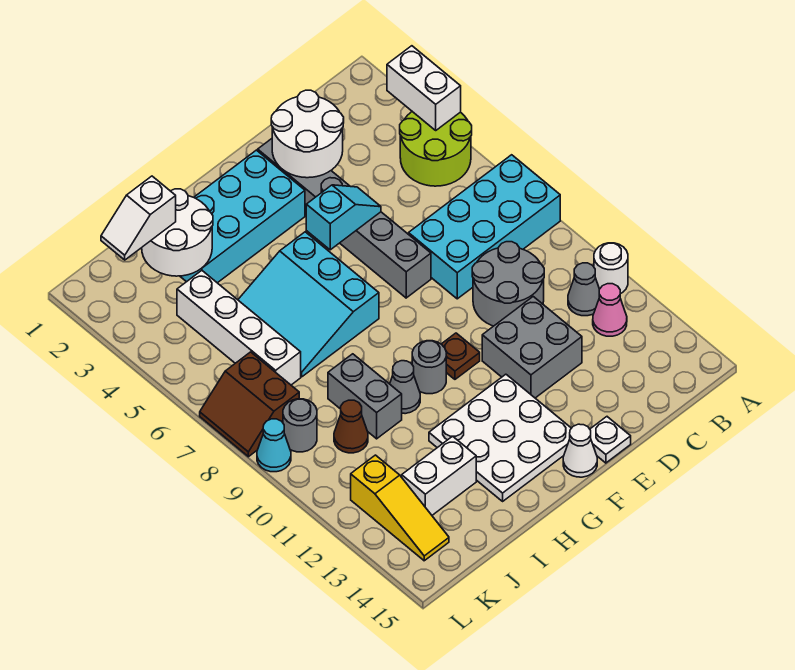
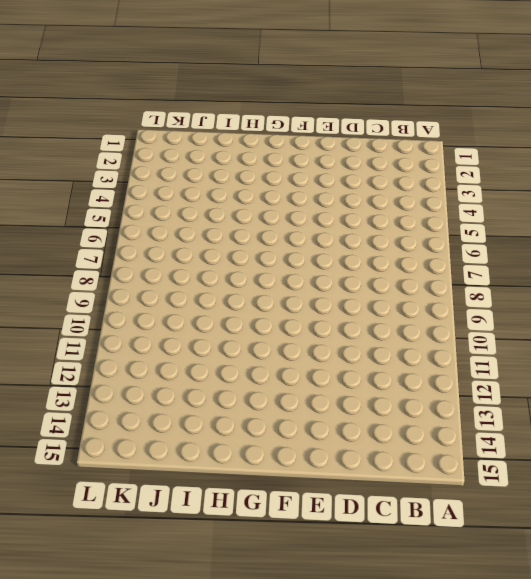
none -> lime round brick A4:B5 level 1
none -> cyan brick A7:D8 level 1
none -> white round brick A11 level 1

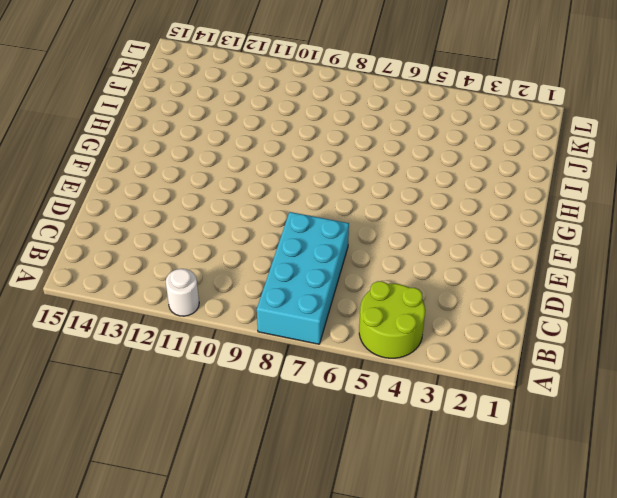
none -> grey cone B11 level 1
none -> pink cone B12 level 1
none -> grey round brick C9:D10 level 1

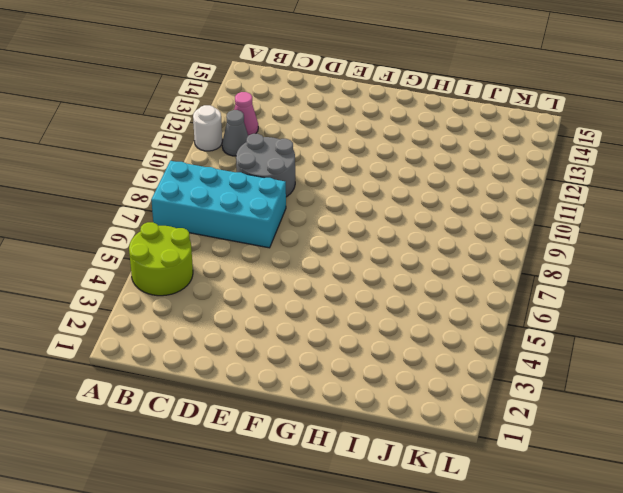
none -> grey brick D11:E12 level 1
none -> grey brick E2:E7 level 1
none -> white plate E15 level 1

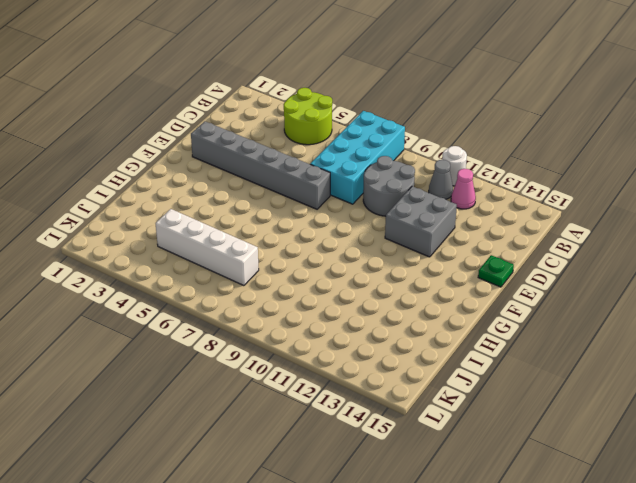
green plate E15 level 1 -> white plate E15 level 1
none -> cyan brick F2:I3 level 1
none -> brown plate F10 level 1
none -> white plate F12:H14 level 1

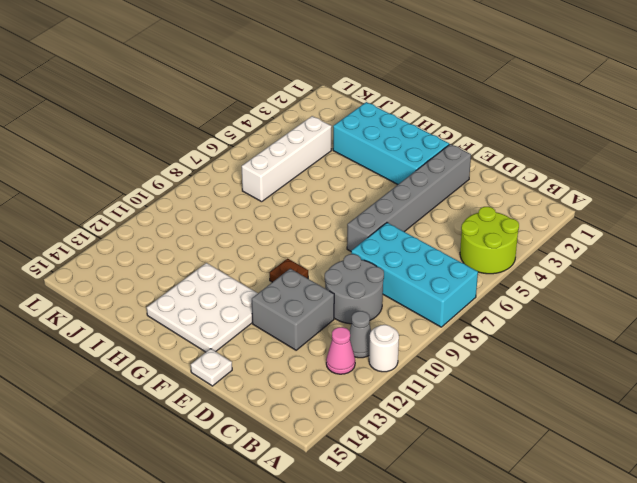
none -> white cone F15 level 1
none -> cyan slope G5:I7 level 1 top G
none -> grey round brick G10 level 1

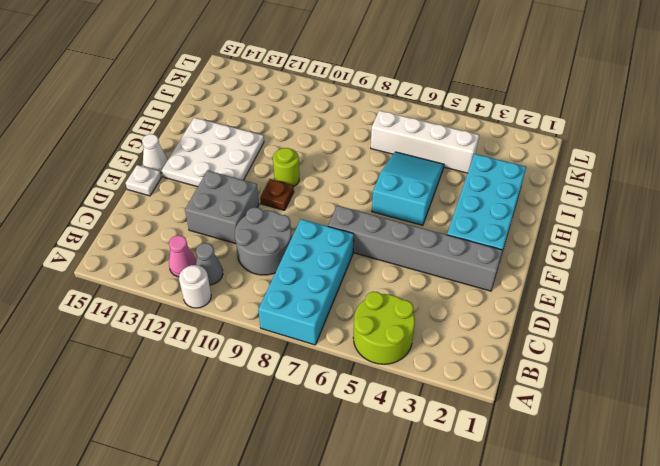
cyan slope G5:I6 level 1 top G -> cyan slope G5:I7 level 1 top G
lime round brick G10 level 1 -> grey round brick G10 level 1
none -> grey cone H10 level 1
none -> grey brick I9:I10 level 1
none -> white brick I13:J13 level 1

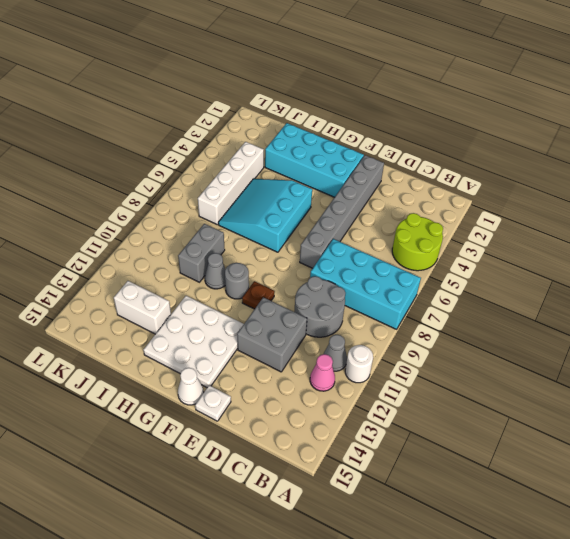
none -> brown cone J10 level 1
none -> brown slope K7:L8 level 1 top K
none -> grey round brick K9 level 1

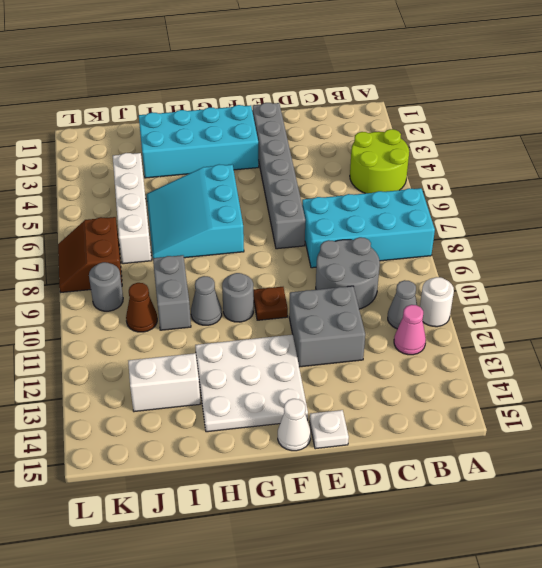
none -> yellow slope K12:K14 level 1 top 12
none -> cyan cone L9 level 1
none -> white brick A3:A4 level 2

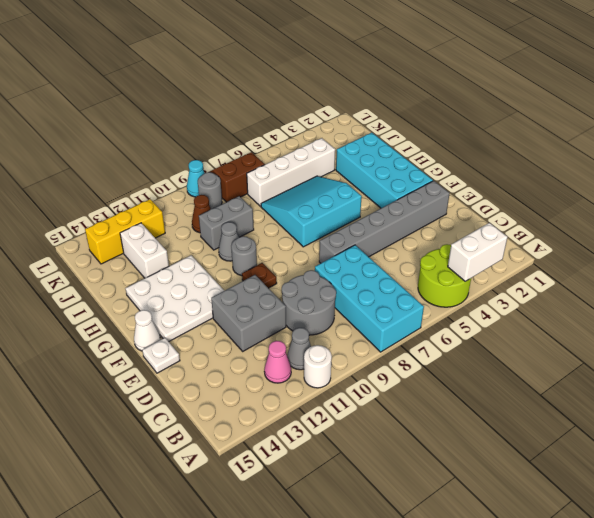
yellow brick K12:K14 level 1 -> yellow slope K12:K14 level 1 top 12
none -> white round brick D2:E3 level 2
none -> cyan slope E5:F5 level 2 top F
none -> white round brick I2:J3 level 2

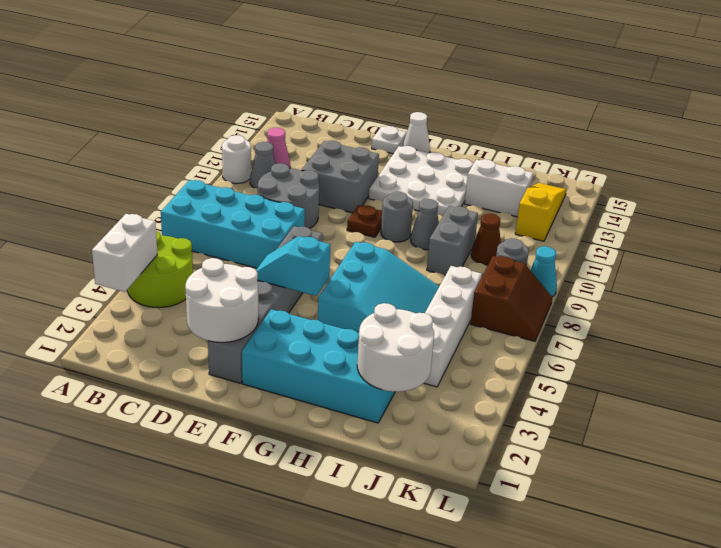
none -> white slope J2:K2 level 3 top J

